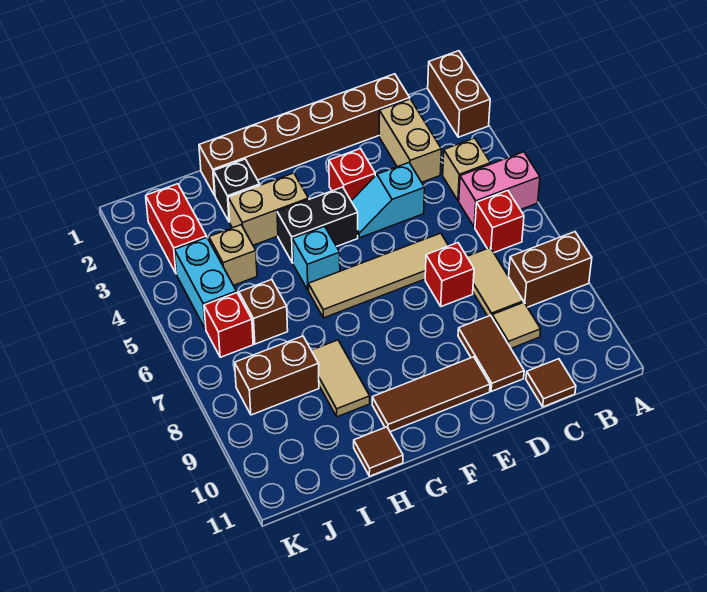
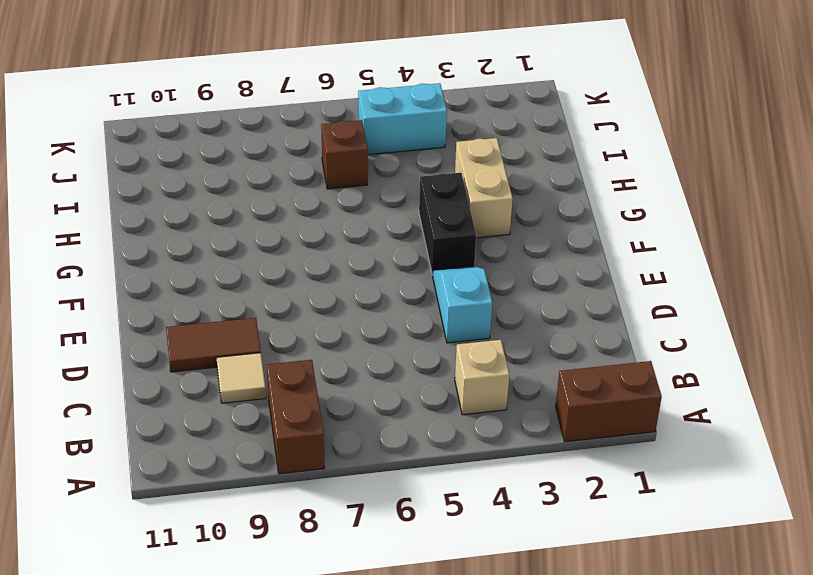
none -> pink brick A5:B5 level 1
none -> red brick B6 level 1
none -> brown brick C1:H1 level 1

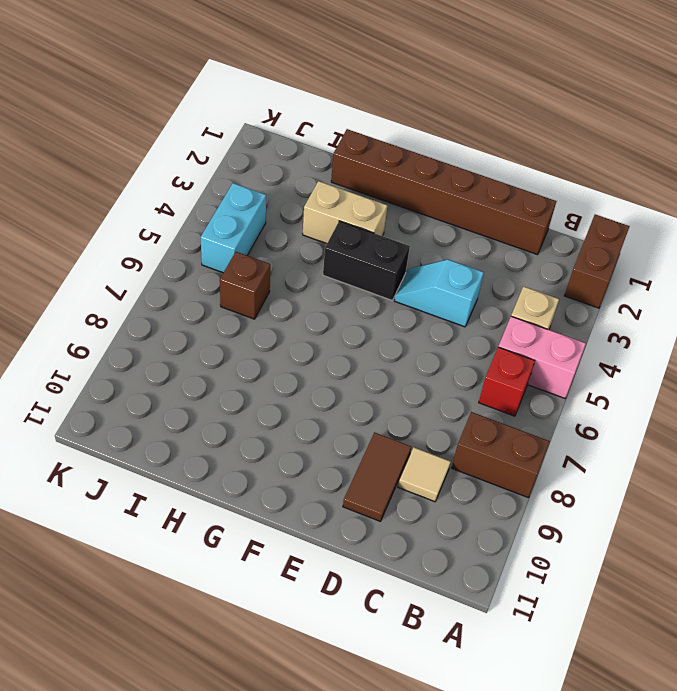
none -> tan brick C2:C3 level 1
none -> tan tile C7:C8 level 1
none -> brown tile C11 level 1

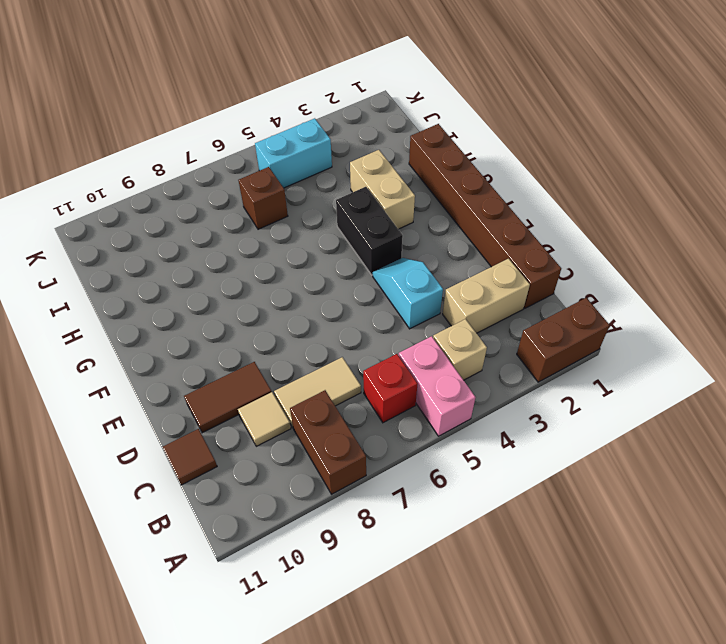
none -> tan tile D6:G6 level 1
none -> red brick D7 level 1
none -> red brick E3 level 1

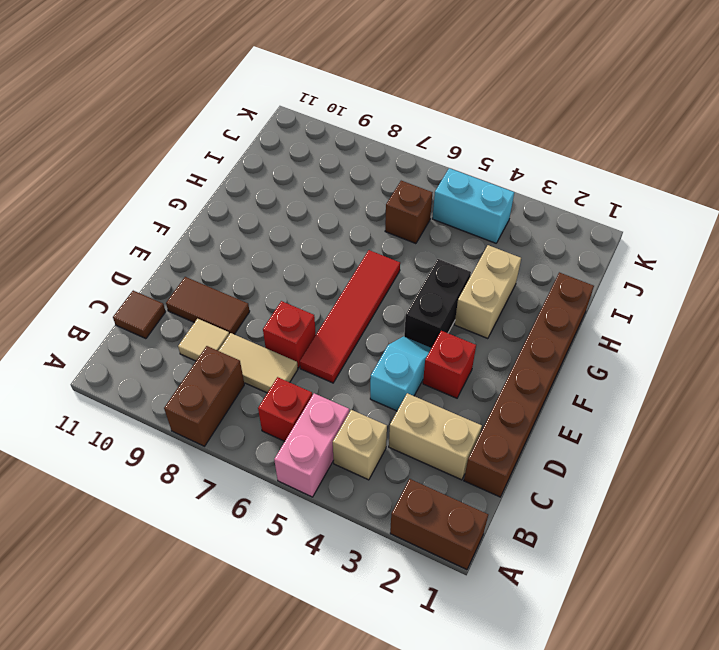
red tile D6:G6 level 1 -> tan tile D6:G6 level 1
none -> brown tile E10:G10 level 1
none -> cyan brick G5 level 1
none -> black brick H2 level 1

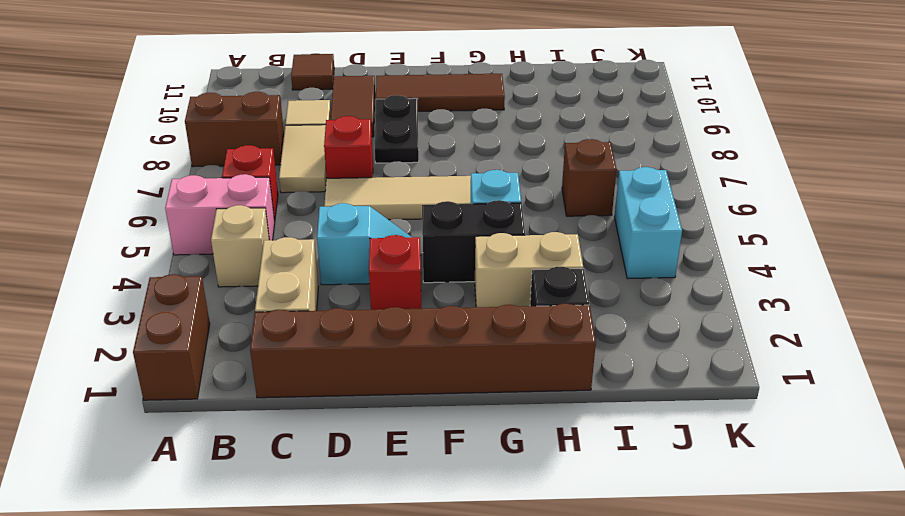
black plate E8:E9 level 1 -> none
none -> tan tile H8:H9 level 1
none -> brown tile H11 level 1
none -> tan brick I4 level 1

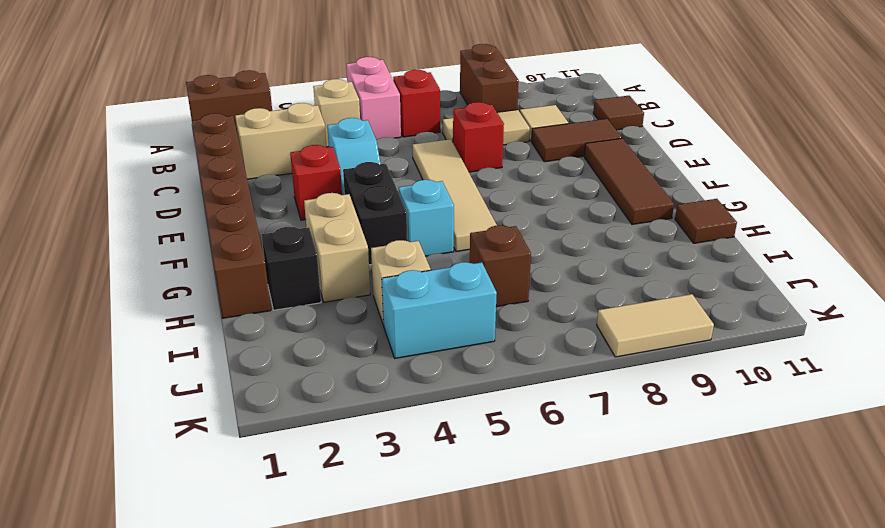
tan tile K8:K9 level 1 -> tan tile H8:H9 level 1
none -> brown brick I8:J8 level 1
none -> red brick J2:J3 level 1
none -> red brick J6 level 1

